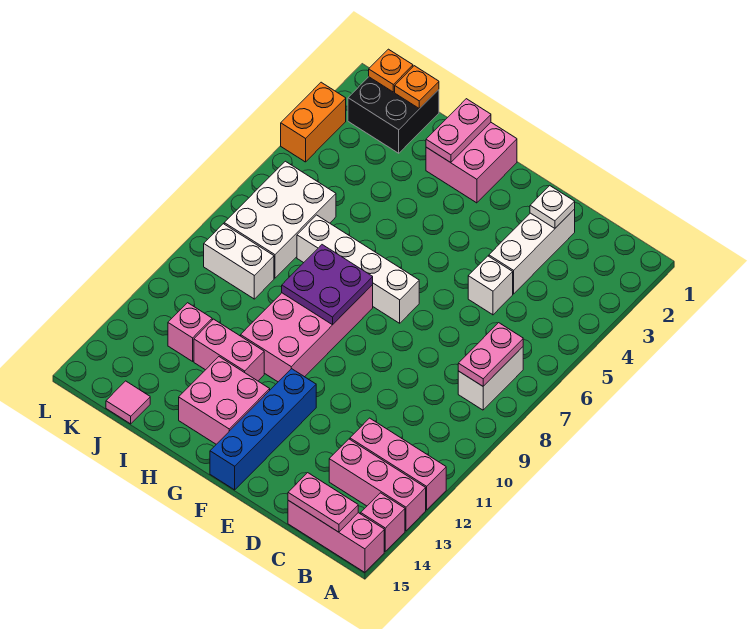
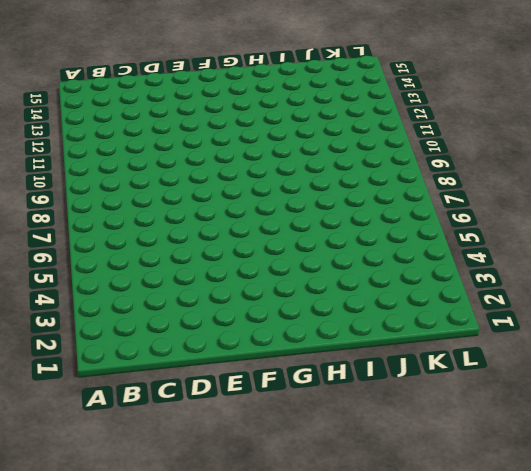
none -> pink brick A12:C12 level 1
none -> pink brick A13:C13 level 1
none -> pink brick A14 level 1

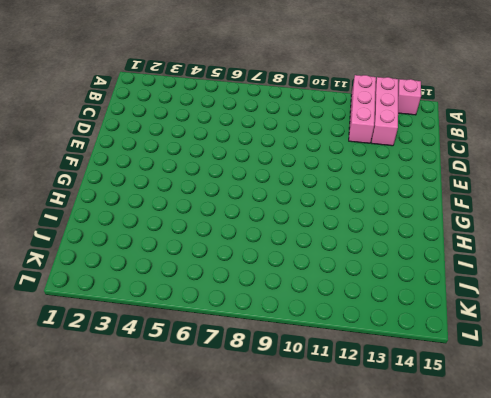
none -> pink brick A15:C15 level 1
none -> white brick B7:B8 level 1
none -> white brick D2:D4 level 1

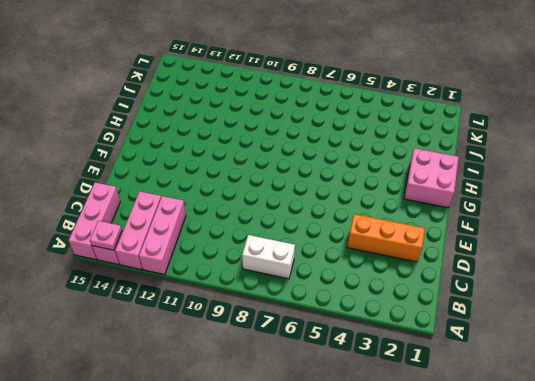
pink plate A14 level 2 -> none
orange brick D2:D4 level 1 -> white brick D2:D4 level 1
none -> white brick D5 level 1
none -> white brick F7:I7 level 1
none -> blue brick F12:F15 level 1

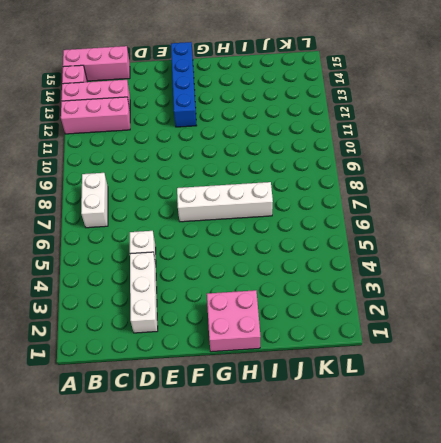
none -> pink brick G8:H11 level 1
none -> pink brick G13:H14 level 1
none -> pink brick H12:I12 level 1

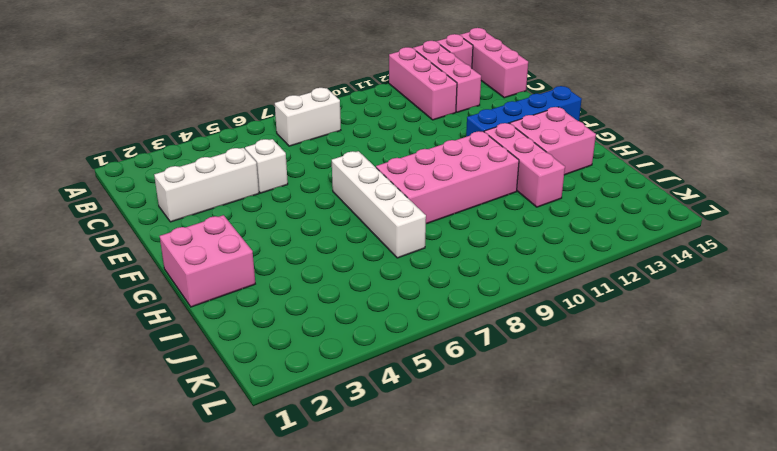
pink brick G12:I12 level 1 -> pink brick H12:I12 level 1
none -> black brick J1:K2 level 1
none -> white brick J6:K8 level 1
none -> white brick J9:K9 level 1

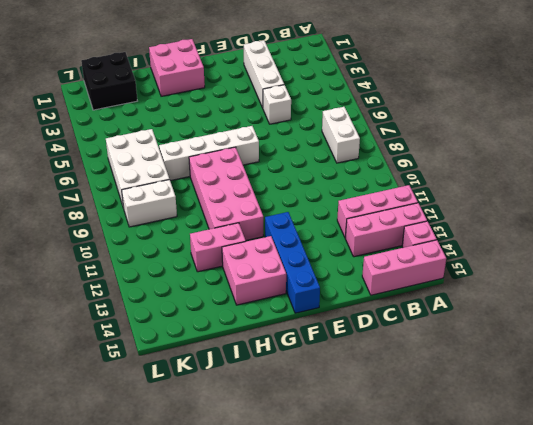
none -> pink brick J12 level 1
none -> pink tile J15 level 1
none -> orange brick L3:L4 level 1

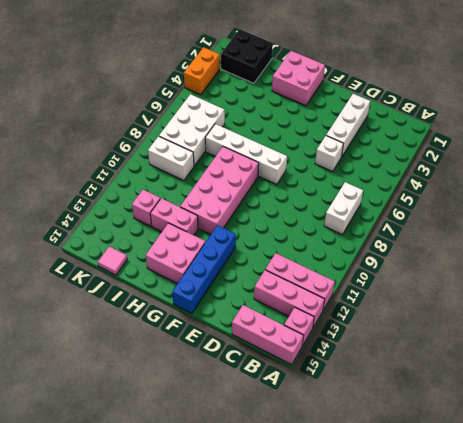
none -> pink plate B7:B8 level 2
none -> pink plate B15:C15 level 2
none -> white plate D2 level 2

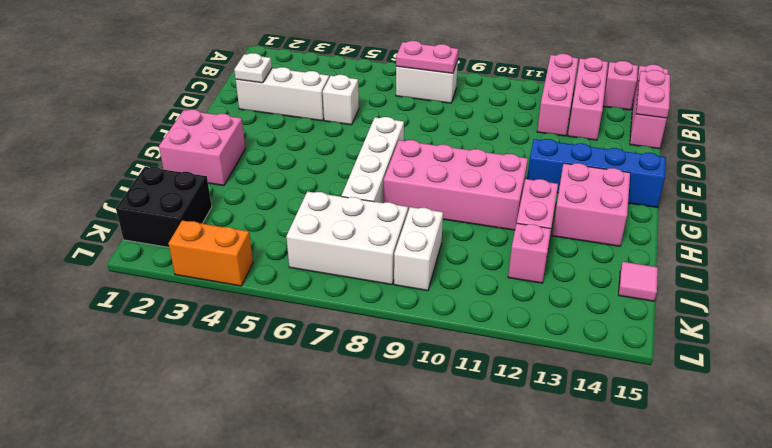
none -> purple plate G8:H9 level 2
none -> pink plate H1:H2 level 2
none -> orange plate J1 level 2

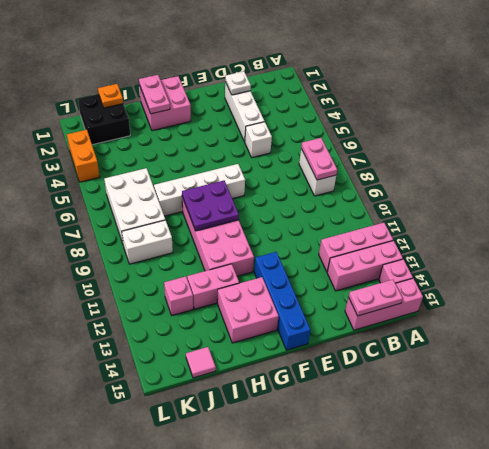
none -> orange plate K1 level 2

